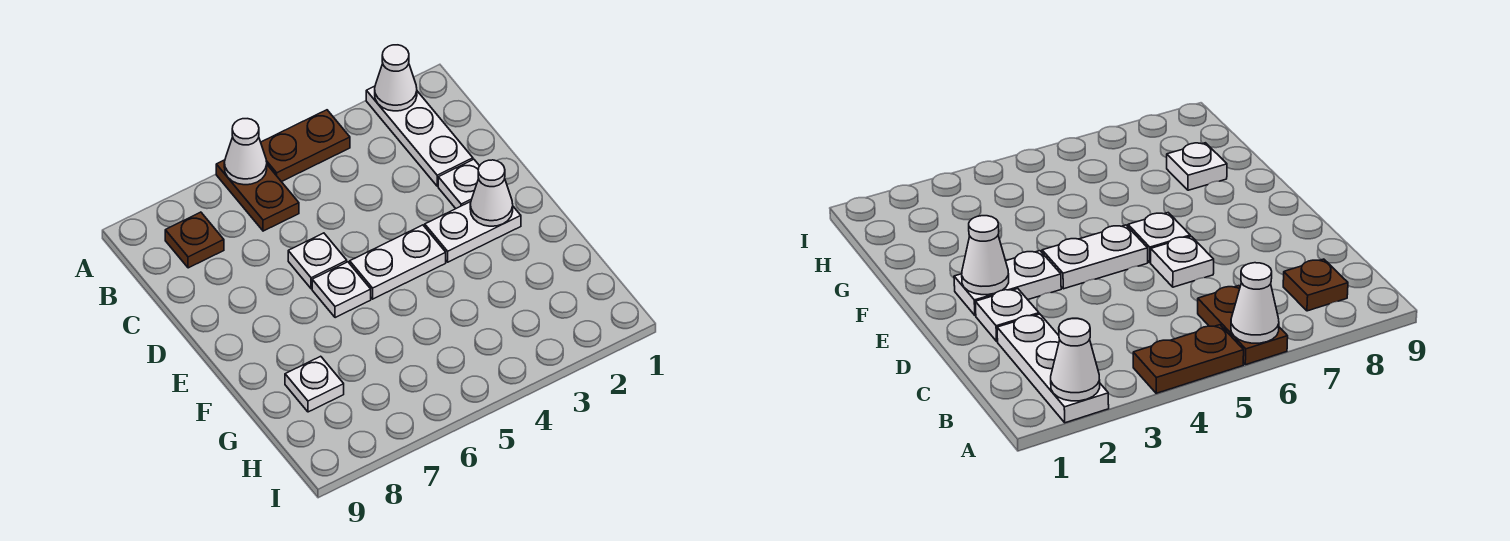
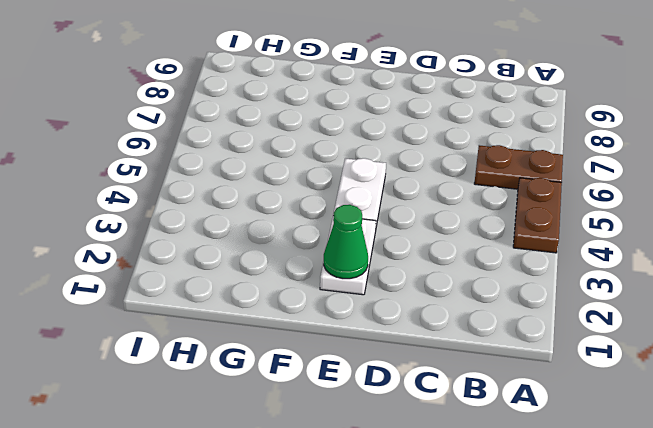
green cone E2 level 2 -> white cone E2 level 2
none -> white plate A2:C2 level 1
none -> brown plate B8 level 1
none -> white plate D2 level 1

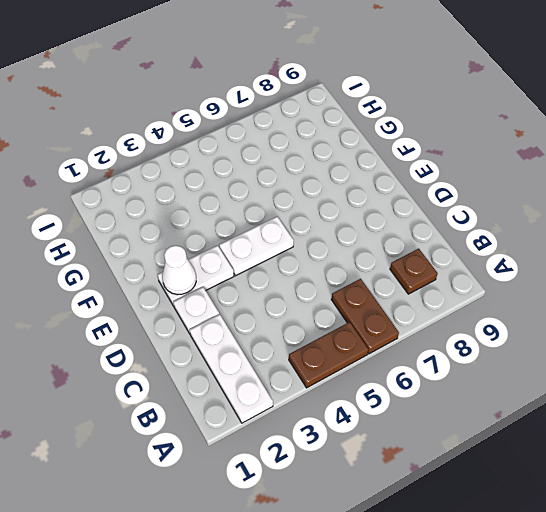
none -> white plate D6 level 1
none -> white plate E6 level 1
none -> white plate G8 level 1

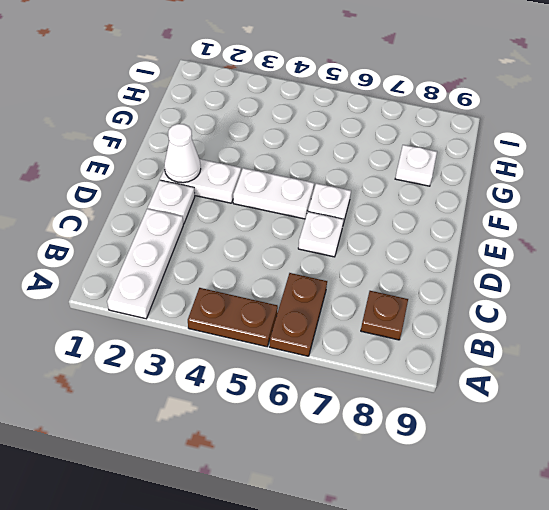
none -> white cone A2 level 2
none -> white cone A6 level 2

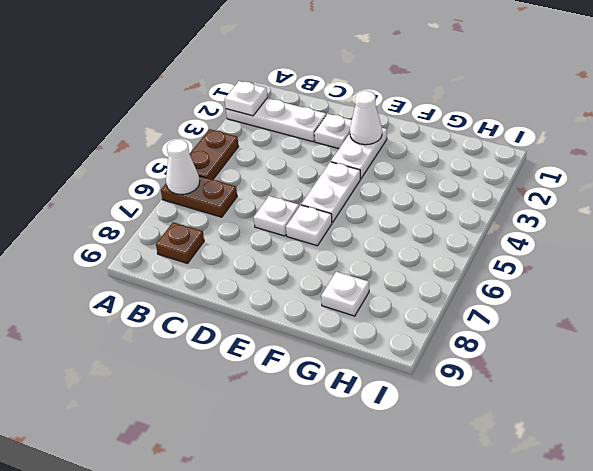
white plate A2 level 2 -> white cone A2 level 2

